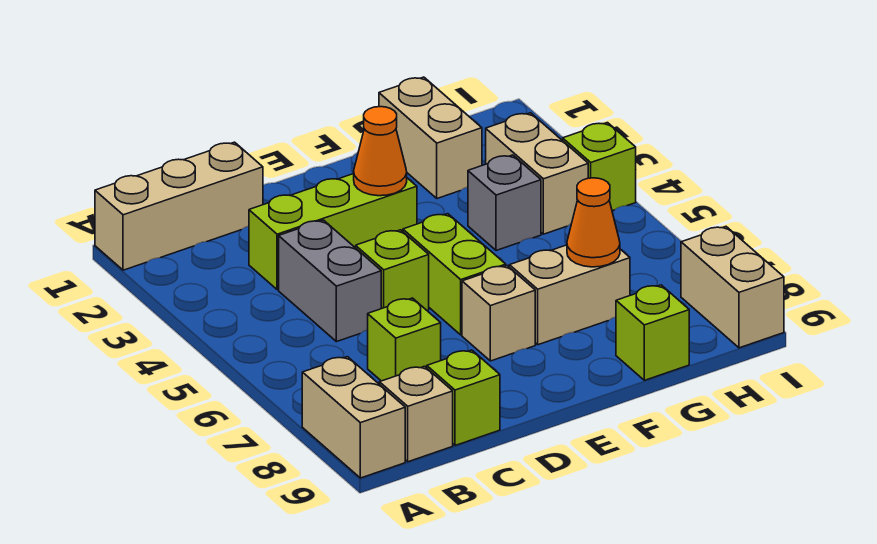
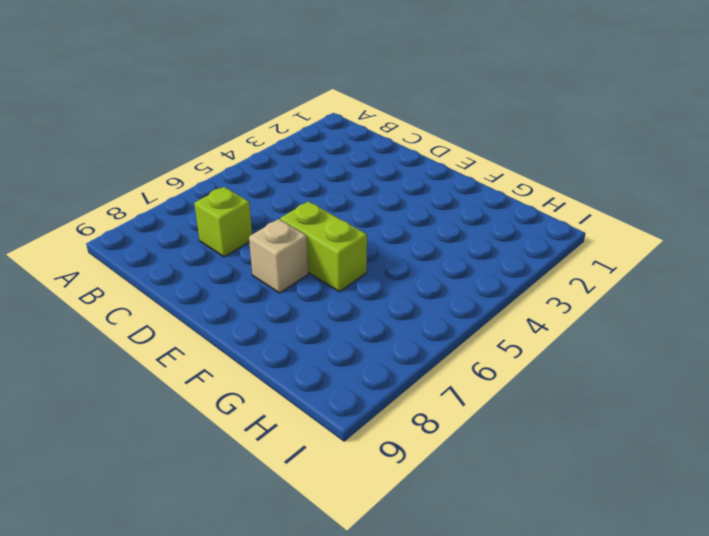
lime brick E6:F6 level 1 -> lime brick E5:E6 level 1
none -> tan brick A1:C1 level 1
none -> tan brick A8:A9 level 1
none -> tan brick B9 level 1

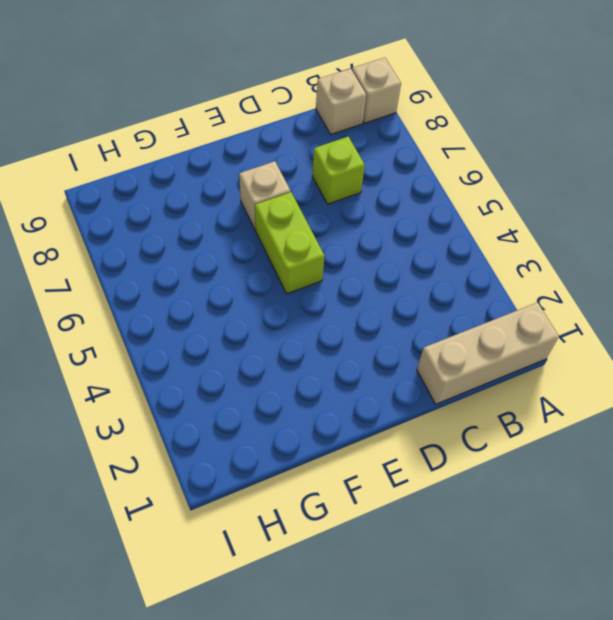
tan brick A9 level 1 -> tan brick A8:A9 level 1
none -> lime brick C3:E3 level 1
none -> grey brick C4:C5 level 1
none -> lime brick C9 level 1

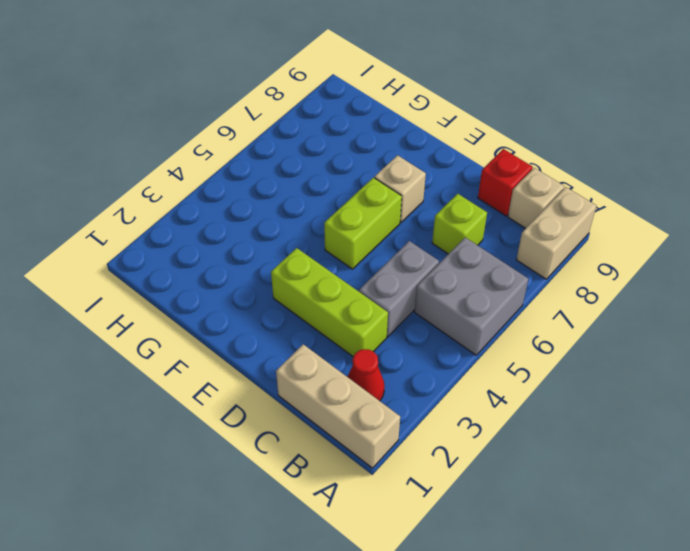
grey brick A5:B6 level 1 -> none
red cone B2 level 1 -> none
red brick C9 level 1 -> lime brick C9 level 1
none -> lime brick D5 level 1
none -> tan brick F7:G7 level 1
none -> tan brick G1:G2 level 1

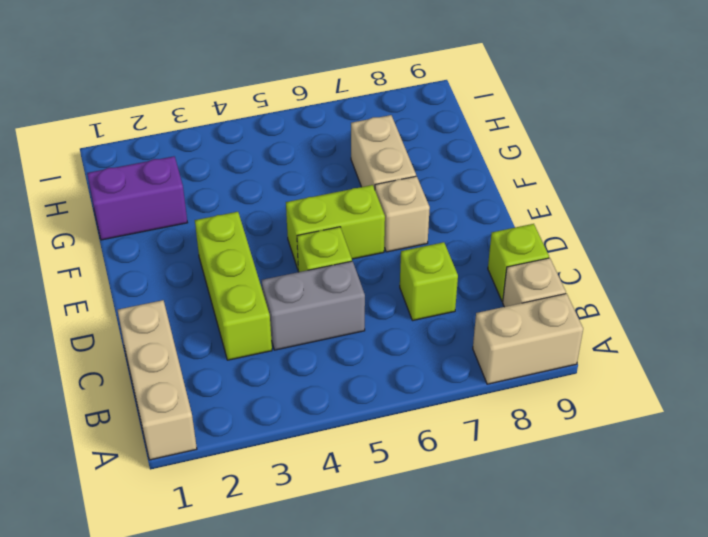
purple brick G1:G2 level 1 -> tan brick G1:G2 level 1
none -> grey brick G4 level 1
none -> lime brick G9 level 1
none -> tan brick H3:H4 level 1

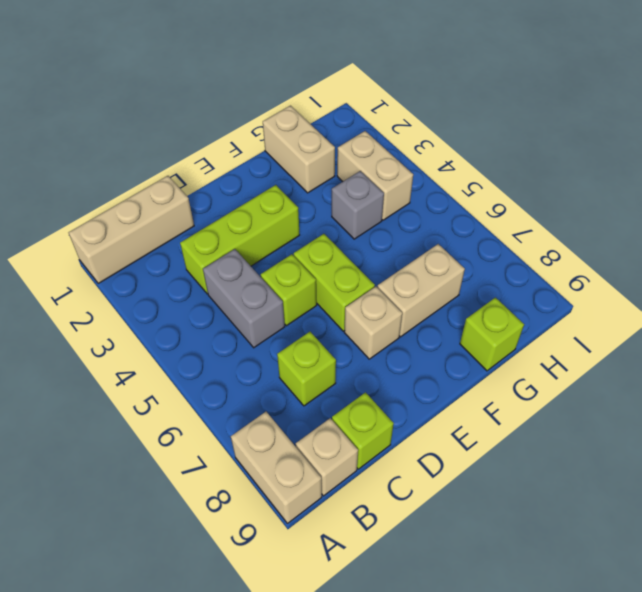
none -> lime brick I4 level 1
none -> tan brick I8:I9 level 1
none -> orange cone E3 level 2

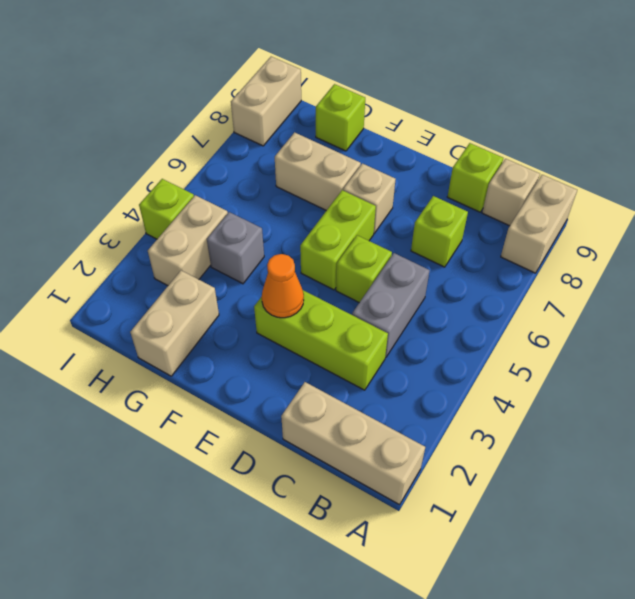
none -> orange cone G7 level 2

